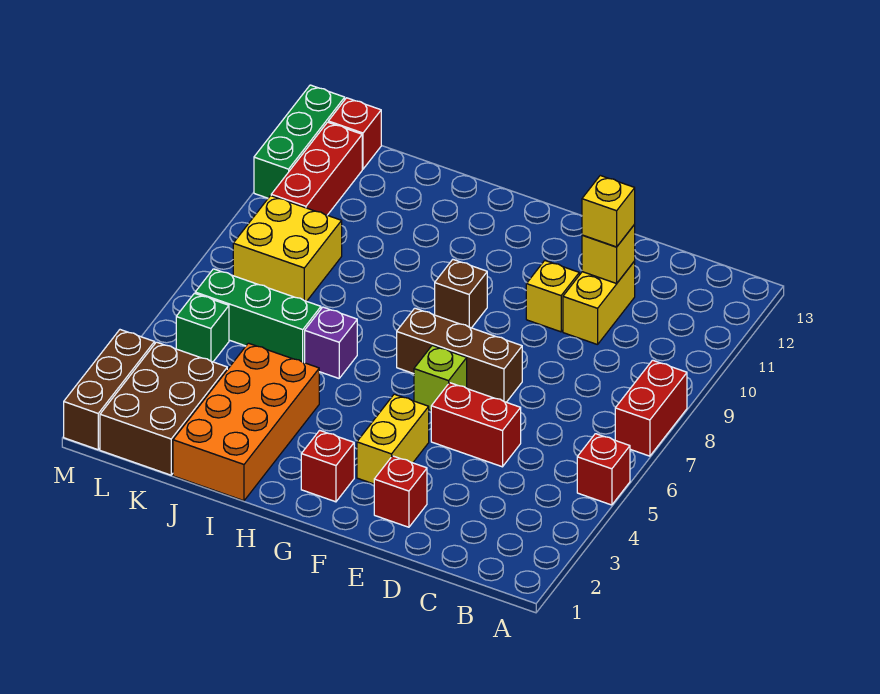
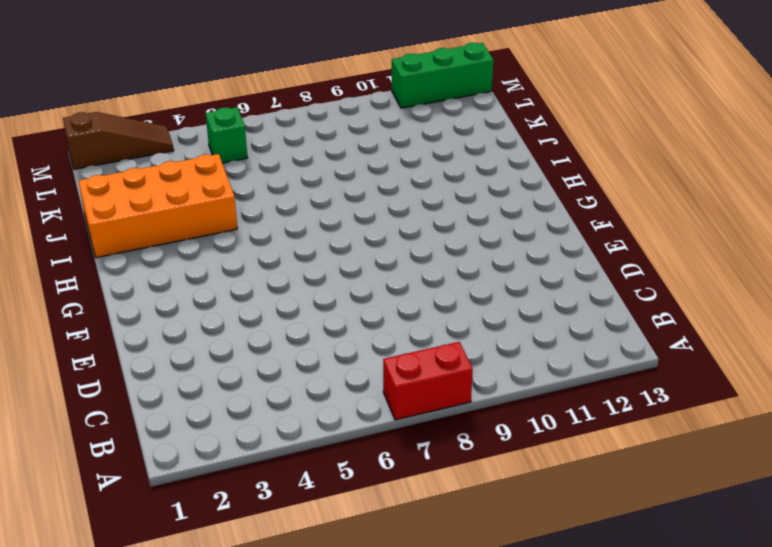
brown slope M1:M3 level 1 top 1 -> brown brick M1:M3 level 1
none -> red brick A5 level 1
none -> red brick D5:E5 level 1
none -> yellow brick D10:D11 level 1

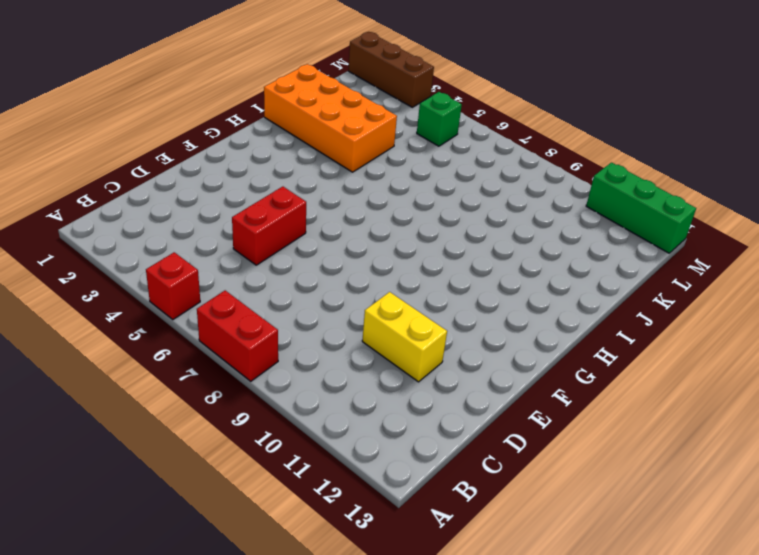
none -> red brick E2 level 1
none -> brown brick E7:G7 level 1
none -> yellow brick E10 level 1

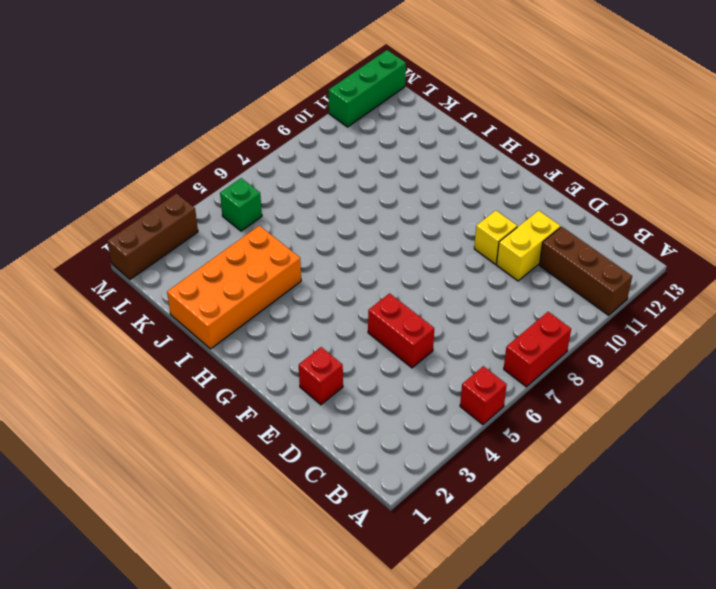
brown brick A11:C11 level 1 -> brown brick E7:G7 level 1
none -> yellow brick F3:F4 level 1
none -> lime brick F6 level 1
none -> red brick G2 level 1

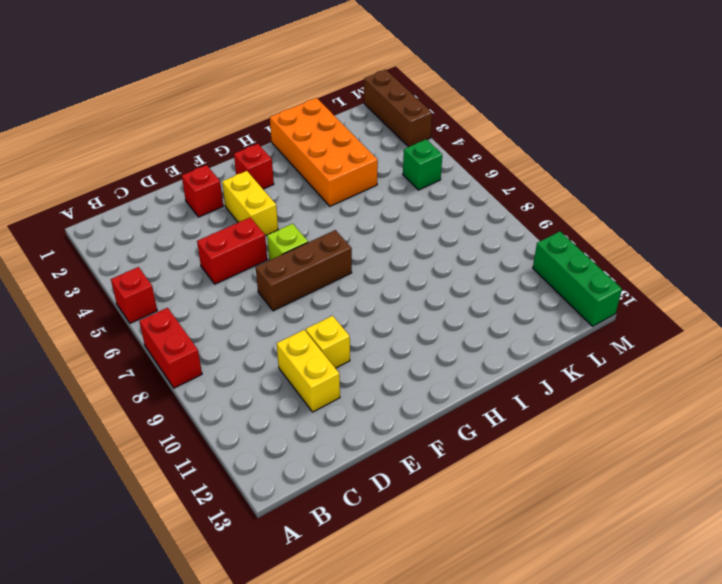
none -> brown brick G9 level 1
none -> purple brick I6 level 1
none -> green brick J6:L6 level 1

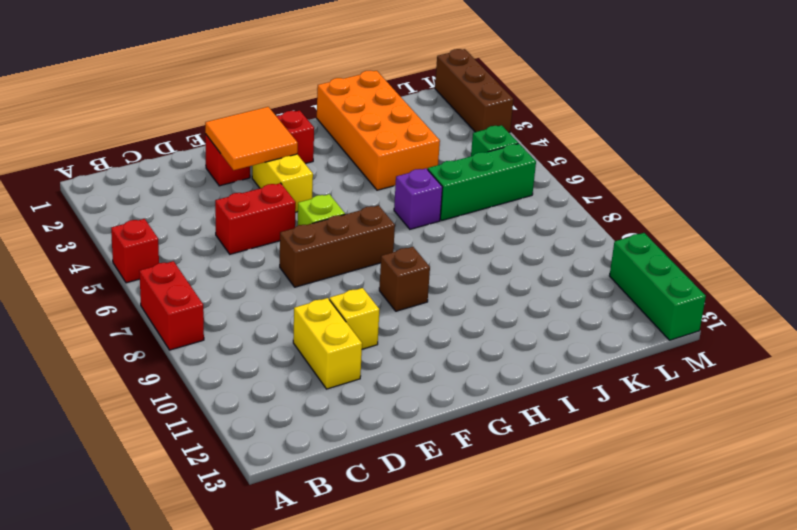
orange tile E2:F3 level 2 -> none
none -> brown brick K1:L3 level 1
none -> yellow brick K8:L9 level 1
none -> red brick L10:L12 level 1

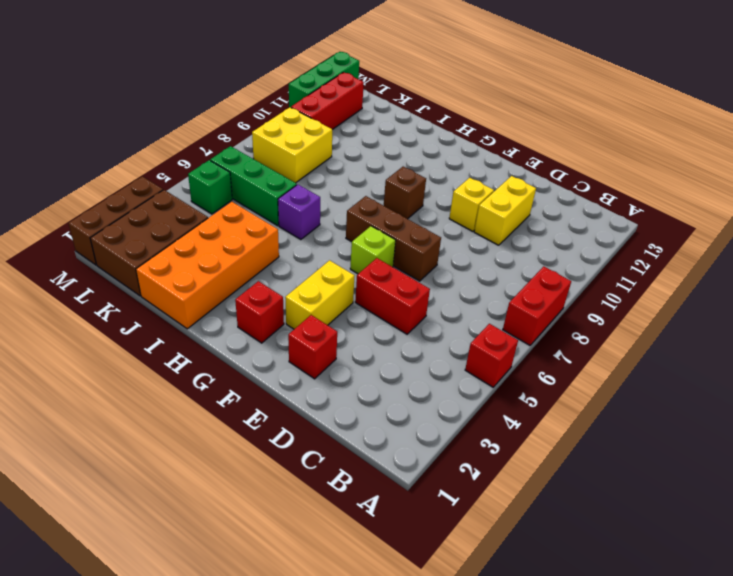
none -> red brick L13 level 1
none -> yellow brick D11 level 2
none -> yellow brick D11 level 3

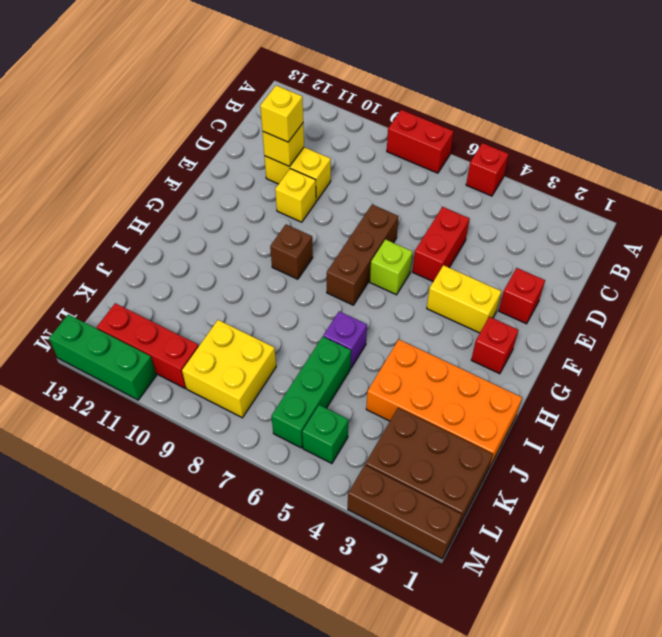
none -> red brick L13 level 1

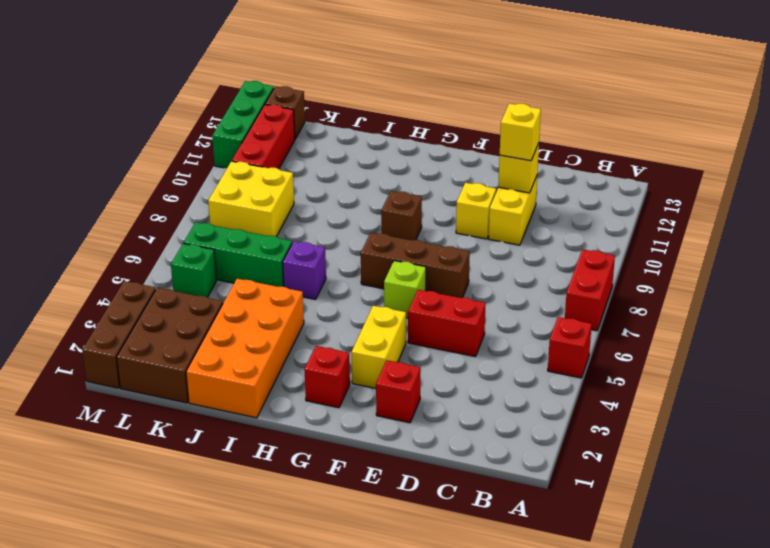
brown brick L13 level 1 -> red brick L13 level 1

